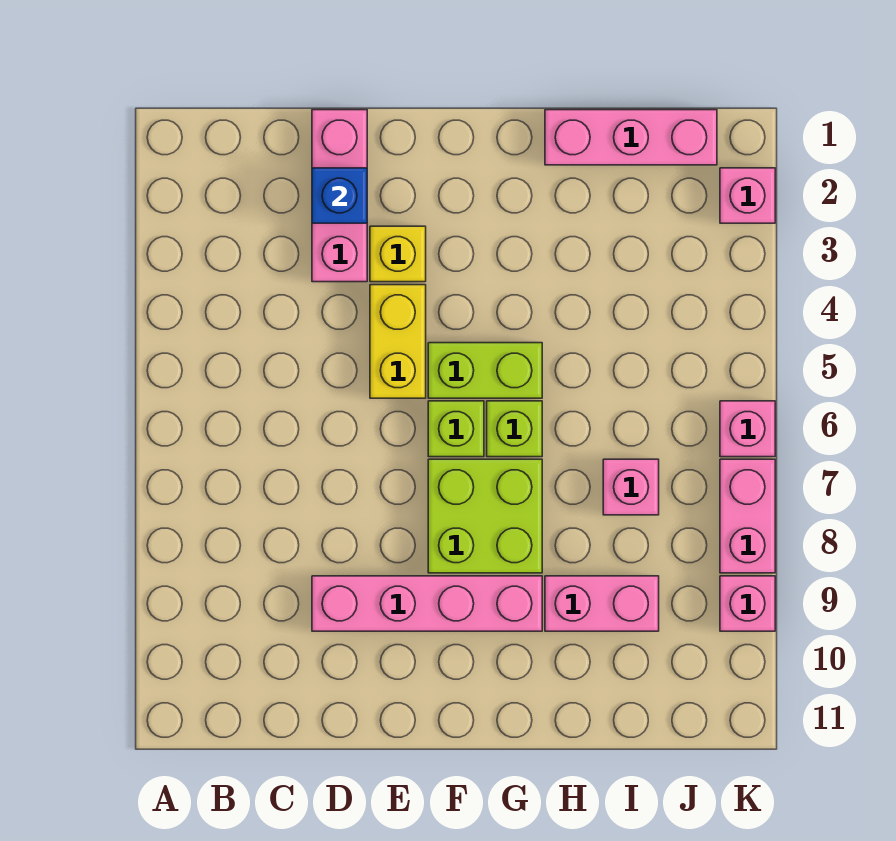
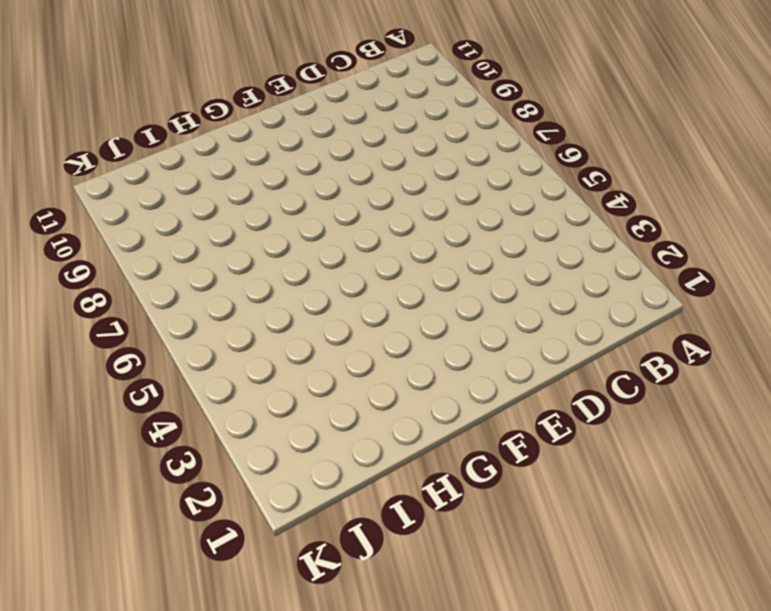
none -> pink brick D1:D3 level 1
none -> pink brick D9:G9 level 1
none -> yellow brick E3 level 1

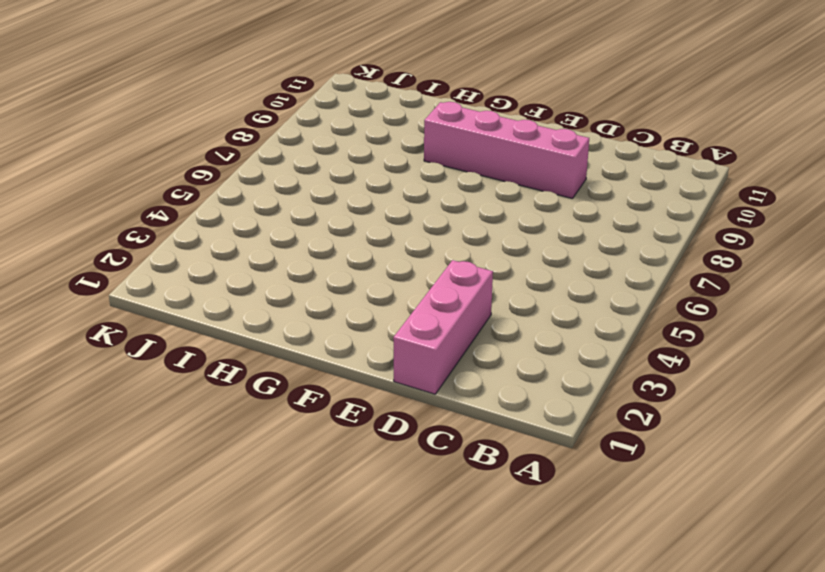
none -> yellow brick E3 level 1
none -> yellow brick E4:E5 level 1
none -> lime brick F5:G5 level 1

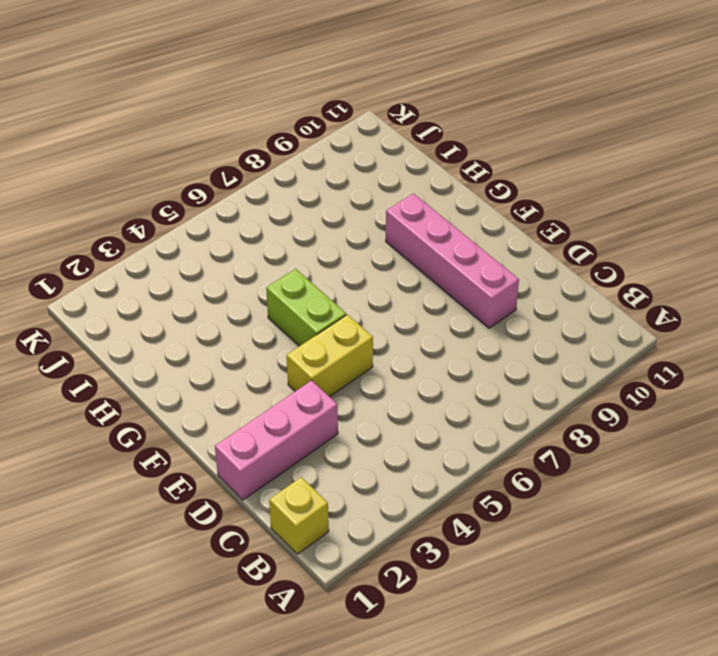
yellow brick B1 level 1 -> yellow brick E3 level 1
none -> lime brick F6 level 1
none -> lime brick F7:G8 level 1
none -> lime brick G6 level 1

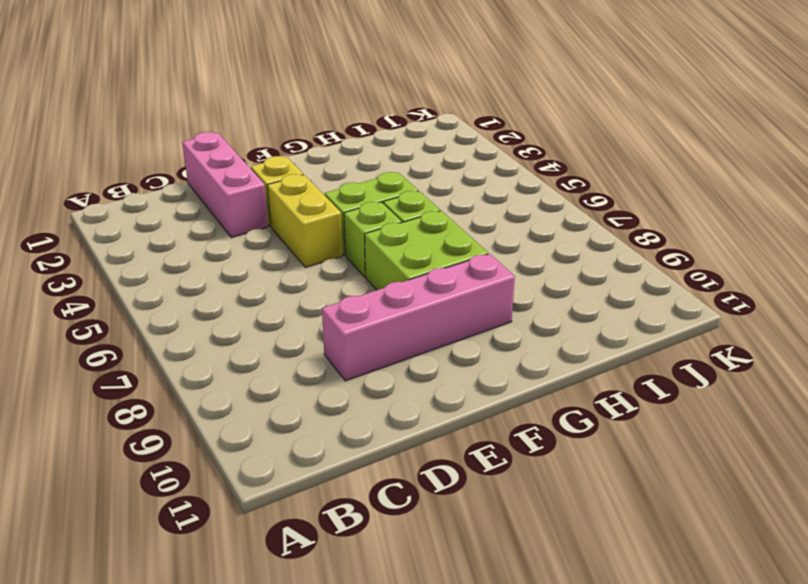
none -> pink brick H1:J1 level 1
none -> pink brick H9:I9 level 1
none -> pink brick I7 level 1

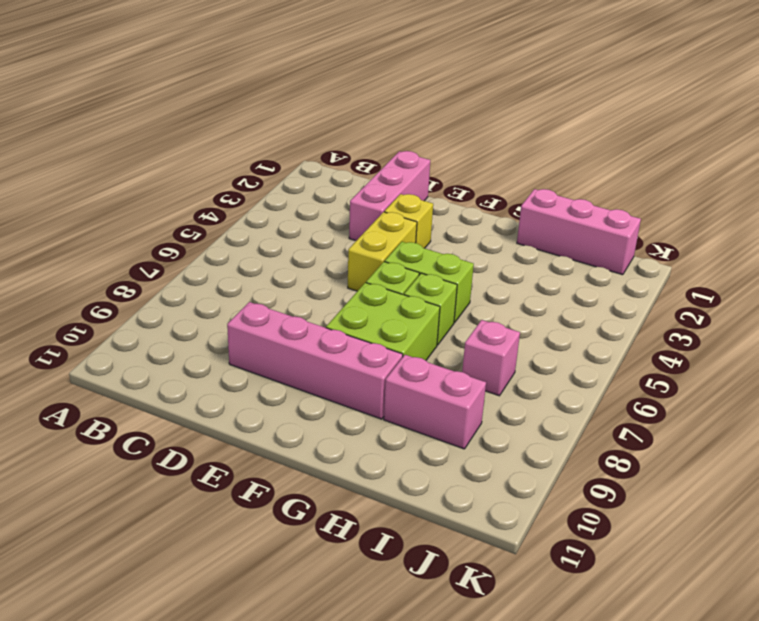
none -> pink brick K2 level 1
none -> pink brick K6 level 1
none -> pink brick K7:K8 level 1

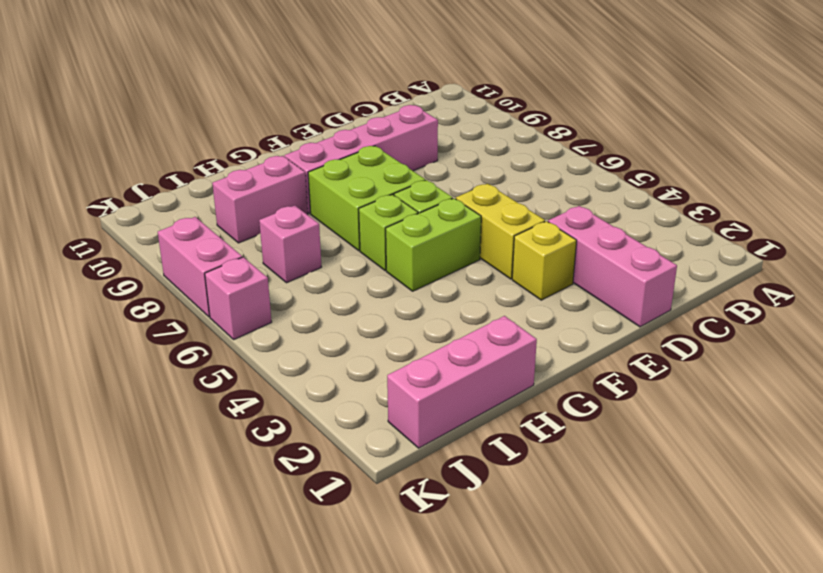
none -> pink brick K2 level 1
none -> pink brick K9 level 1
none -> blue brick D2 level 2

